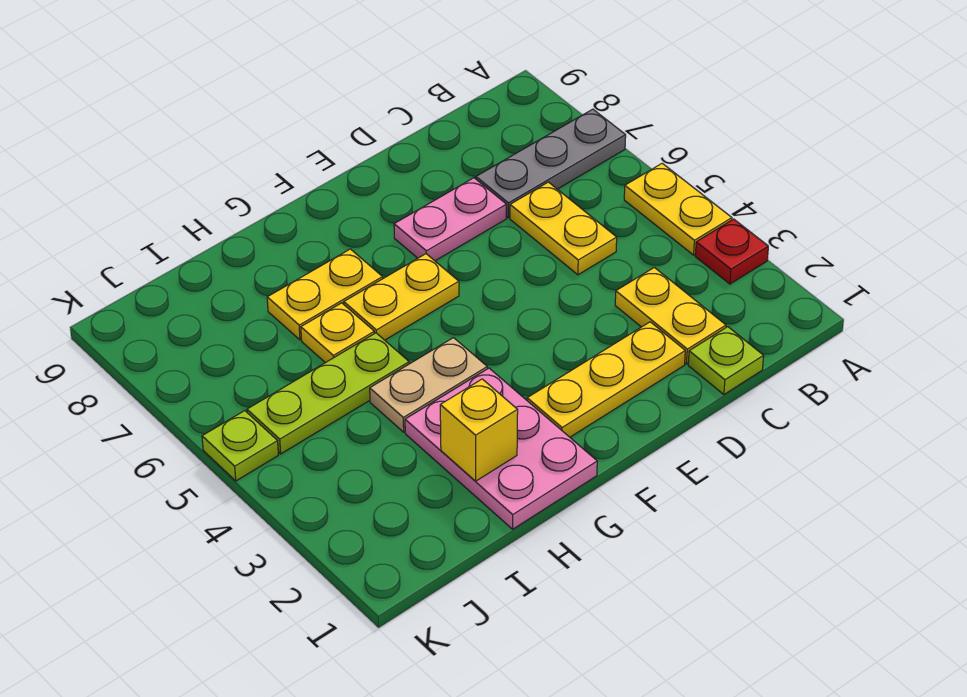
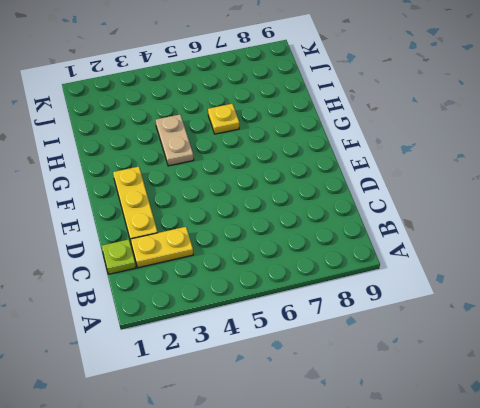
none -> red plate A3 level 1
none -> yellow plate A4:A5 level 1
none -> grey plate A7:C7 level 1

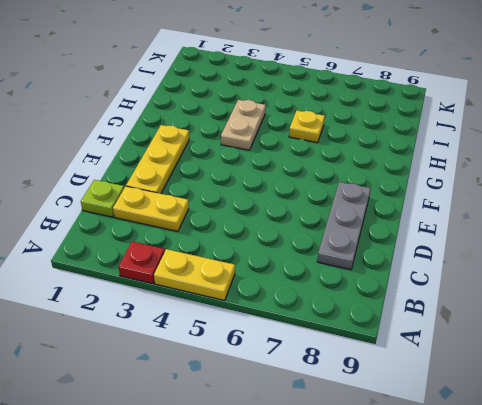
grey plate C8:E8 level 1 -> grey plate A7:C7 level 1
none -> yellow plate C5:C6 level 1
none -> pink plate D7:E7 level 1
none -> yellow plate F6:G6 level 1

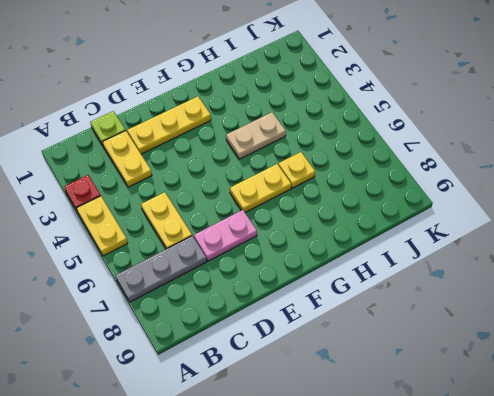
none -> pink plate G1:H3 level 1
none -> yellow plate G7:H7 level 1
none -> lime plate H5:J5 level 1

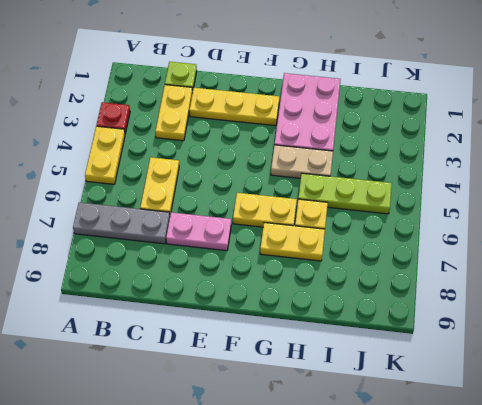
none -> lime plate K5 level 1
none -> yellow brick H2 level 2

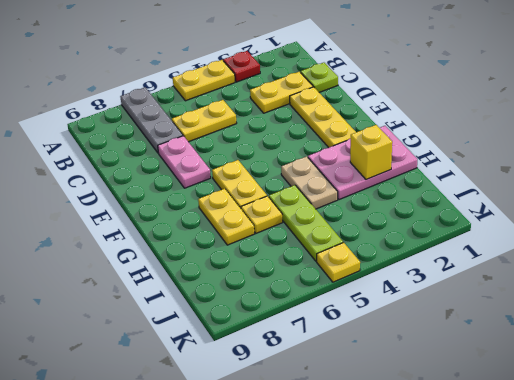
yellow plate K5 level 1 -> lime plate K5 level 1

